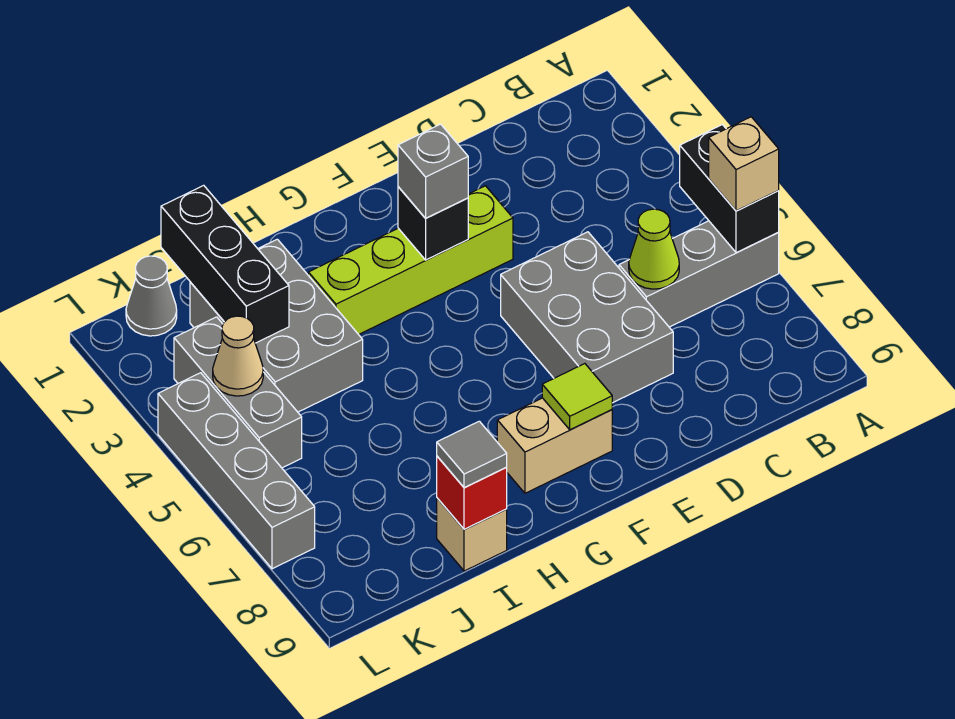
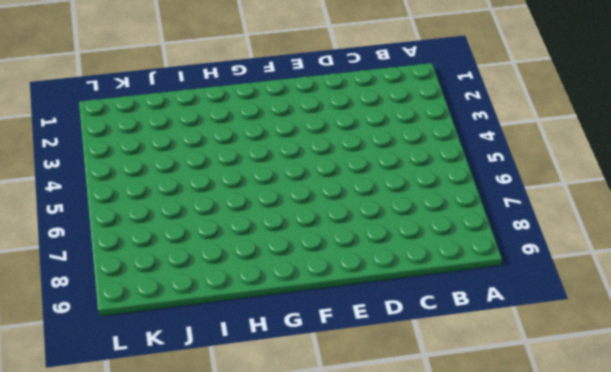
none -> grey brick A6:C6 level 1
none -> grey brick D5:E7 level 1
none -> lime brick E3:H3 level 1

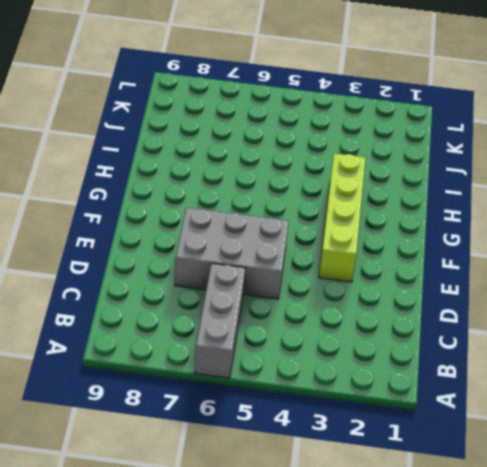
none -> tan brick F8:G8 level 1
none -> grey brick I2:J4 level 1
none -> tan brick I9 level 1

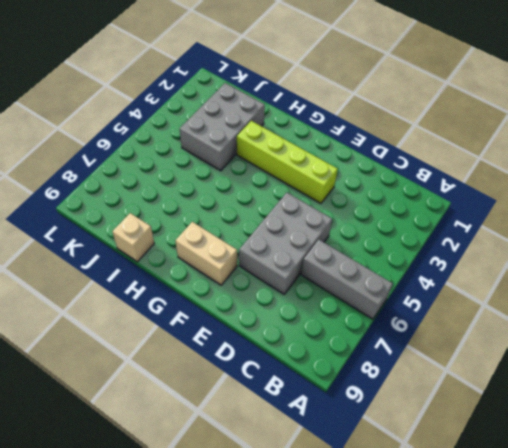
none -> grey cone K1 level 1
none -> grey brick K3:K5 level 1
none -> grey brick L4:L7 level 1

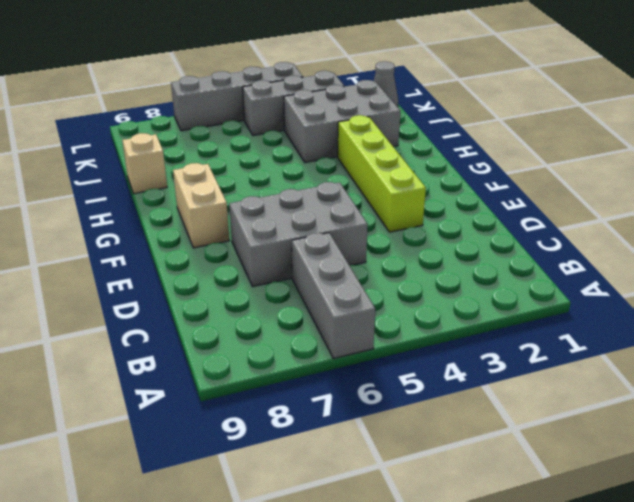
none -> black brick A5:A6 level 2
none -> lime cone C6 level 2
none -> black brick F3 level 2

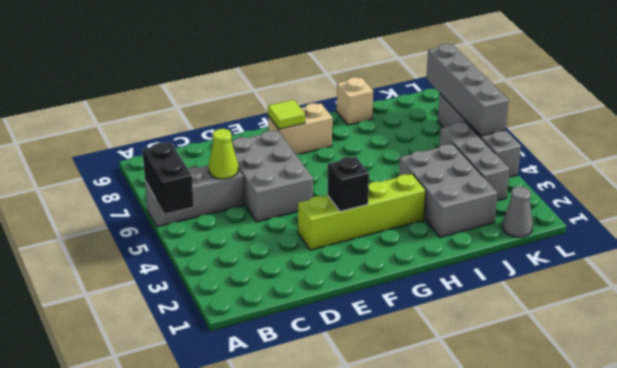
grey brick L5:L8 level 2 -> none
none -> red brick I9 level 2
none -> black brick J1:J3 level 2
none -> tan cone K4 level 2

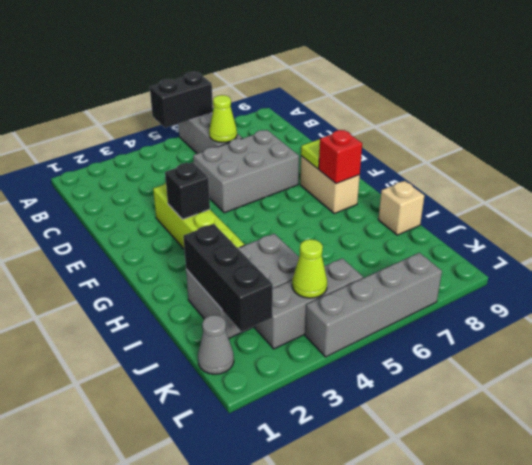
red brick G8 level 2 -> red brick I9 level 2
black brick I2:K2 level 2 -> black brick J1:J3 level 2
lime cone K4 level 2 -> tan cone K4 level 2
none -> tan brick A6 level 3
none -> grey brick F3 level 3
none -> grey tile I9 level 3

